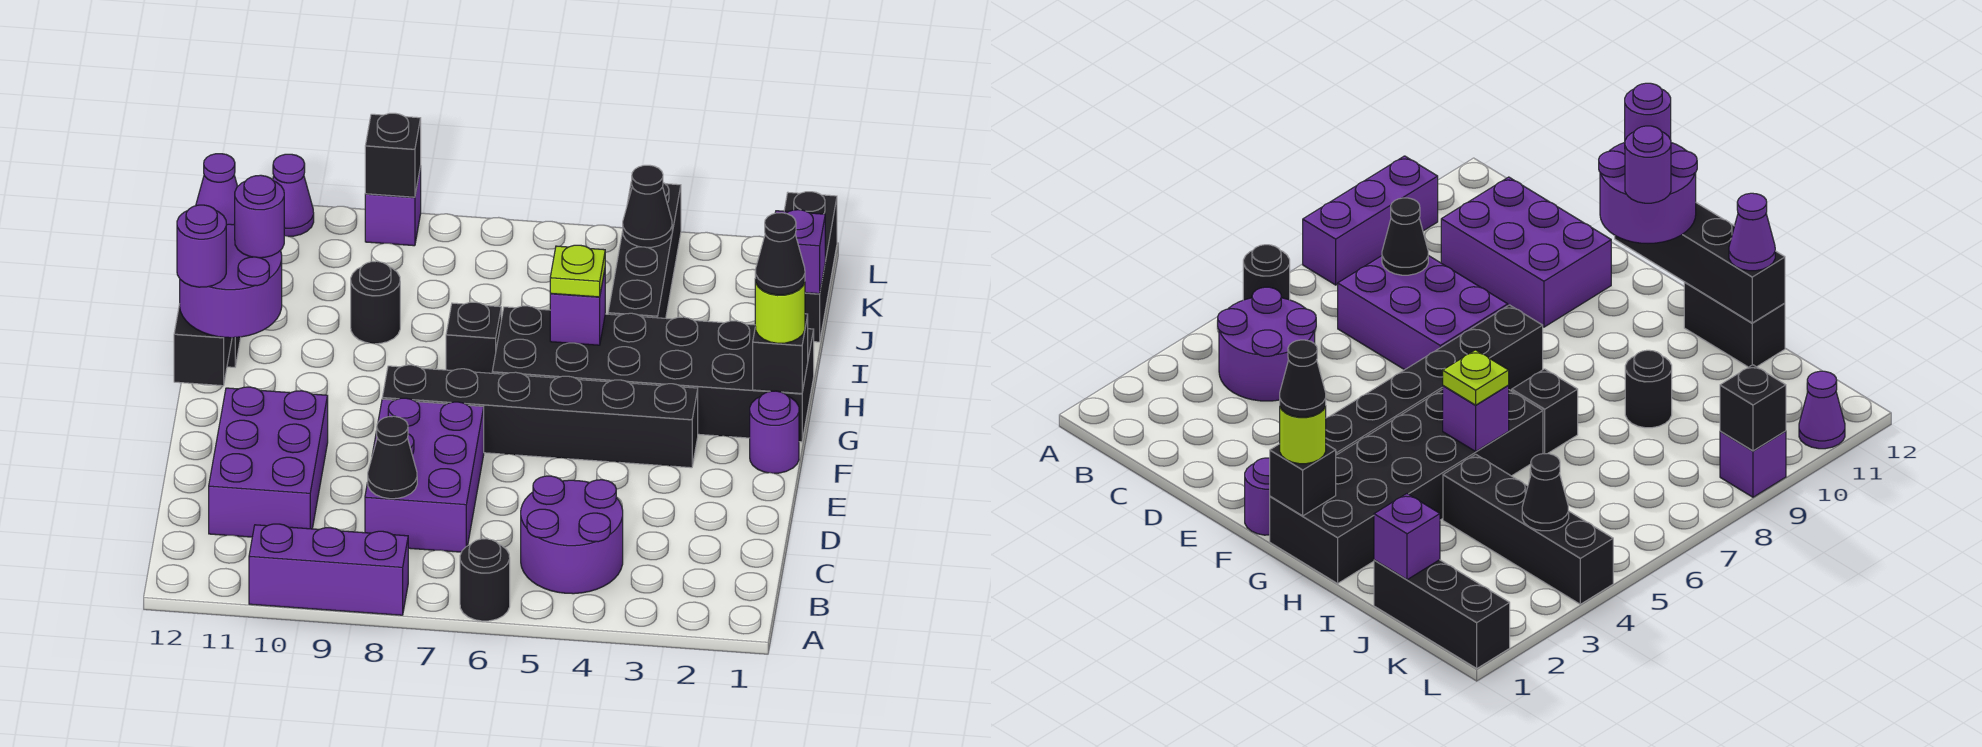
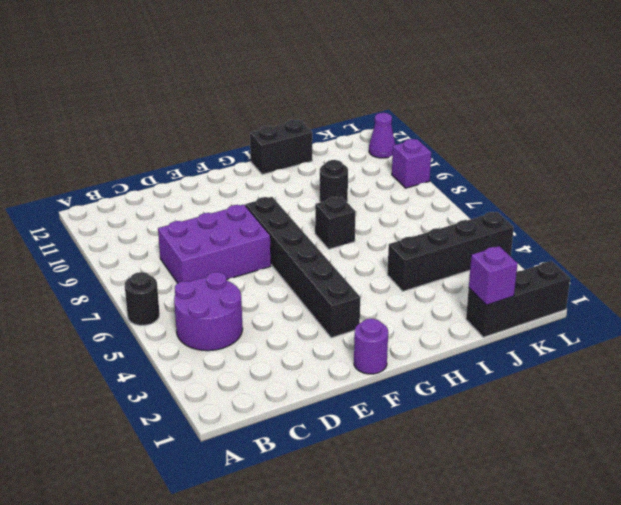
none -> purple brick A8:A10 level 1
none -> purple brick C10:E11 level 1
none -> black brick G1:H6 level 1

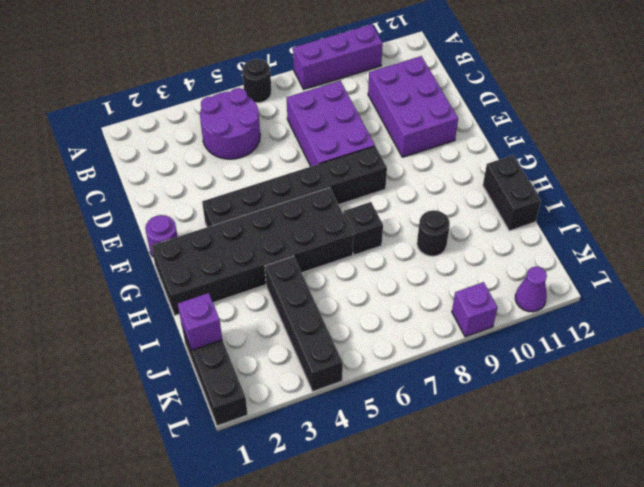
none -> black cone C8 level 2
none -> black brick F12:I12 level 2
none -> black brick G1 level 2

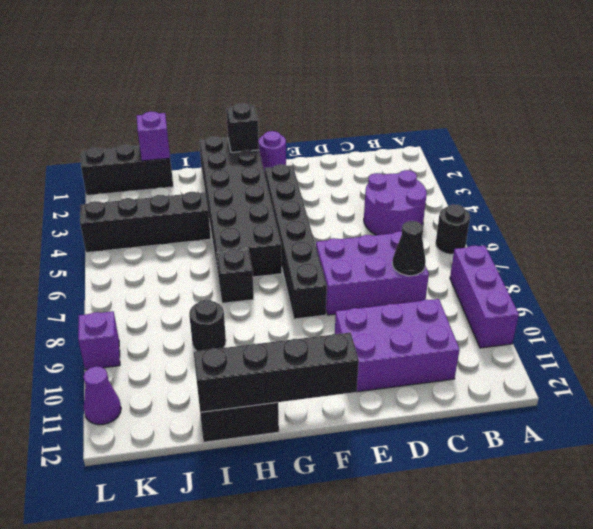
none -> purple brick H5 level 2
none -> black cone K4 level 2
none -> black brick L9 level 2

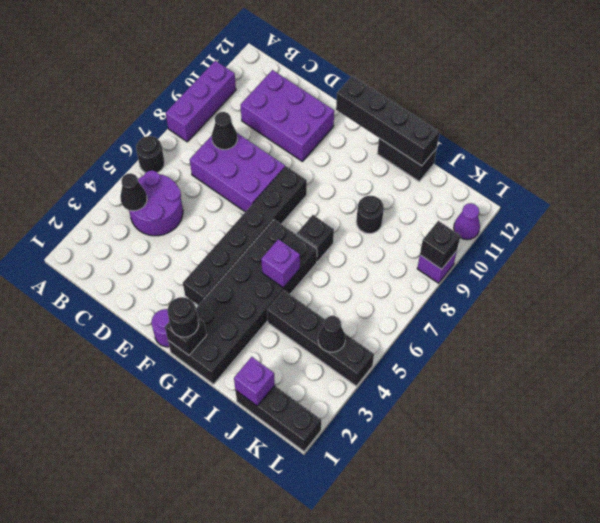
black cone B4 level 2 -> black cone G1 level 4
black round brick G1 level 3 -> lime round brick G1 level 3
none -> purple round brick F11:G12 level 3
none -> lime plate H5 level 3
none -> purple cone I12 level 3

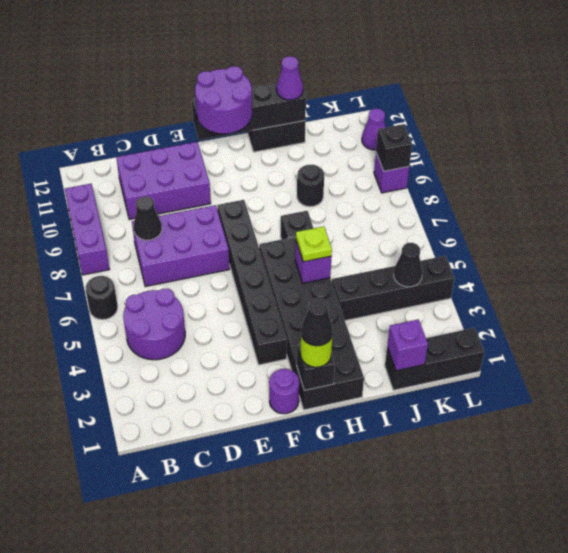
none -> purple round brick F12 level 4
none -> purple round brick G11 level 4

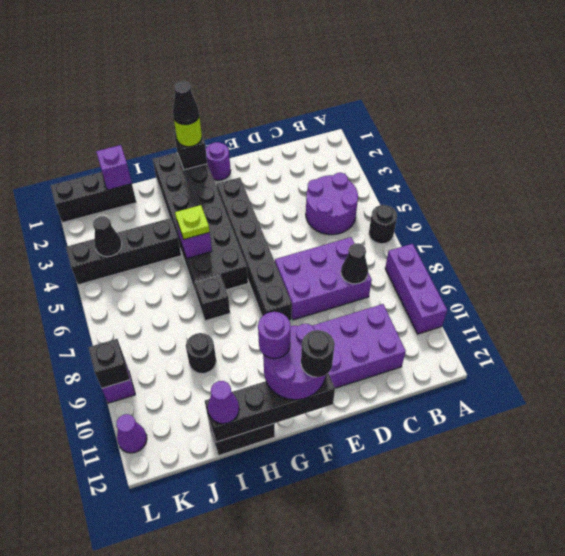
black round brick F12 level 4 -> purple round brick F12 level 4

